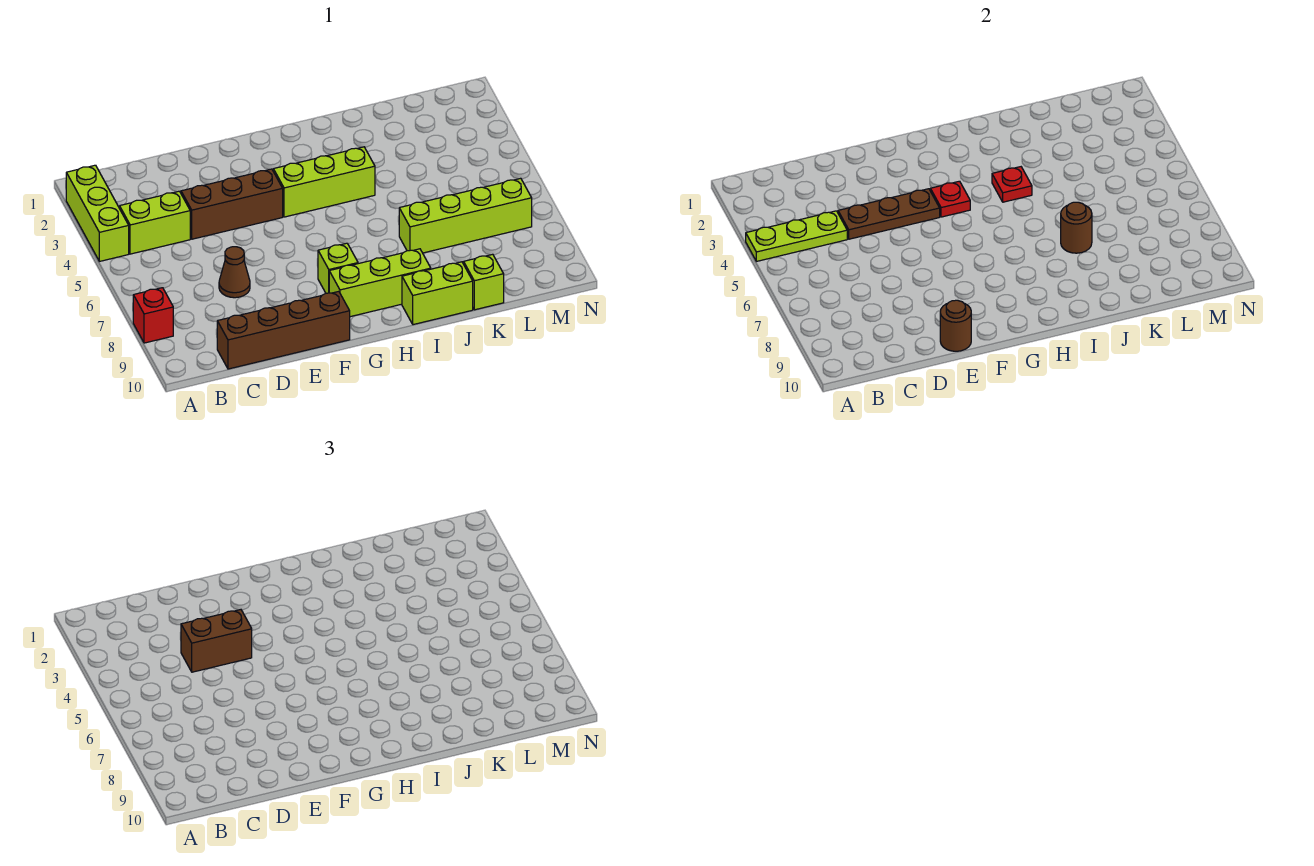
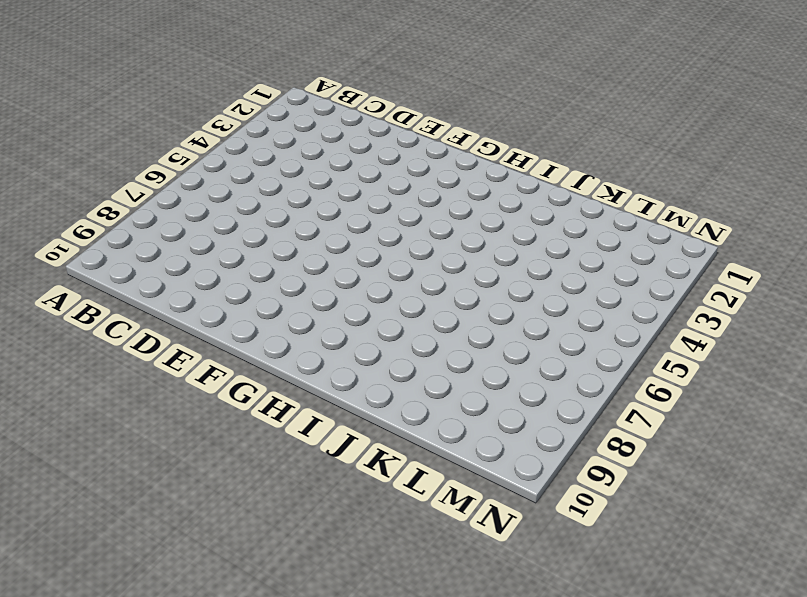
none -> lime brick A2:A4 level 1
none -> red brick A8 level 1
none -> lime brick B4:C4 level 1

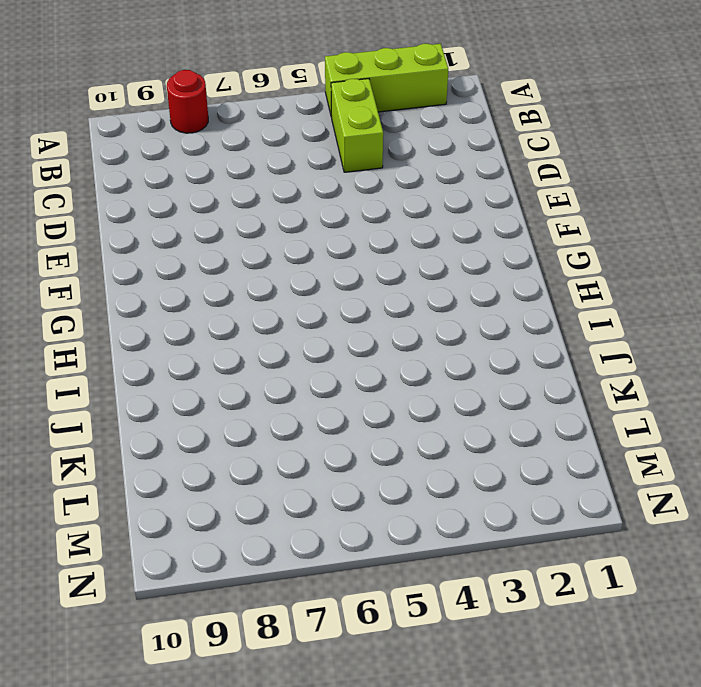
red round brick A8 level 1 -> red brick A8 level 1
none -> brown brick C10:F10 level 1
none -> brown brick D4:F4 level 1
none -> brown cone D7 level 1

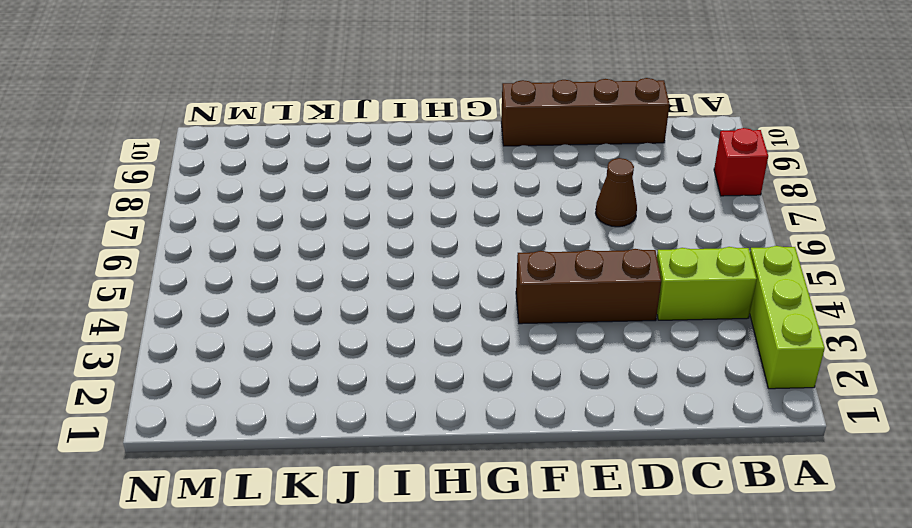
none -> lime brick G4:I4 level 1
none -> lime brick G8 level 1
none -> lime brick G9:I9 level 1

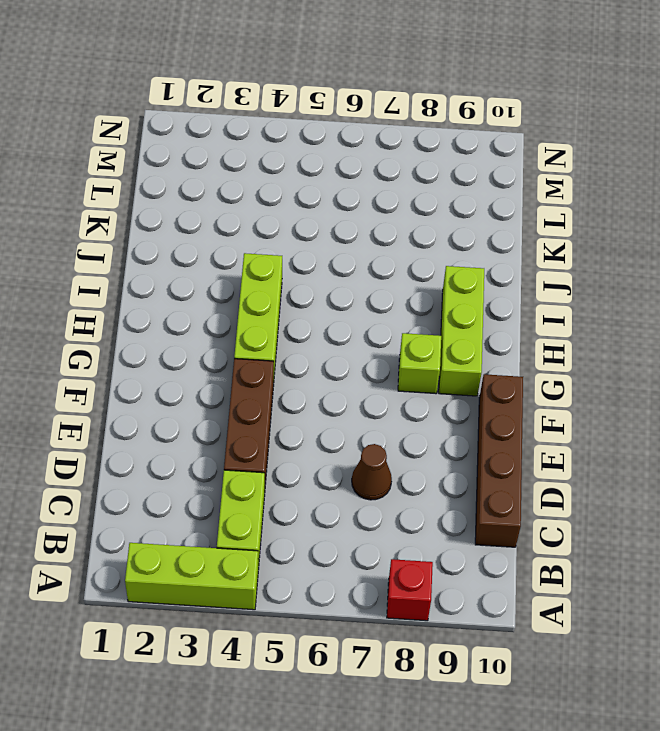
none -> lime brick I10:J10 level 1
none -> lime brick J7:M7 level 1
none -> lime brick K10 level 1

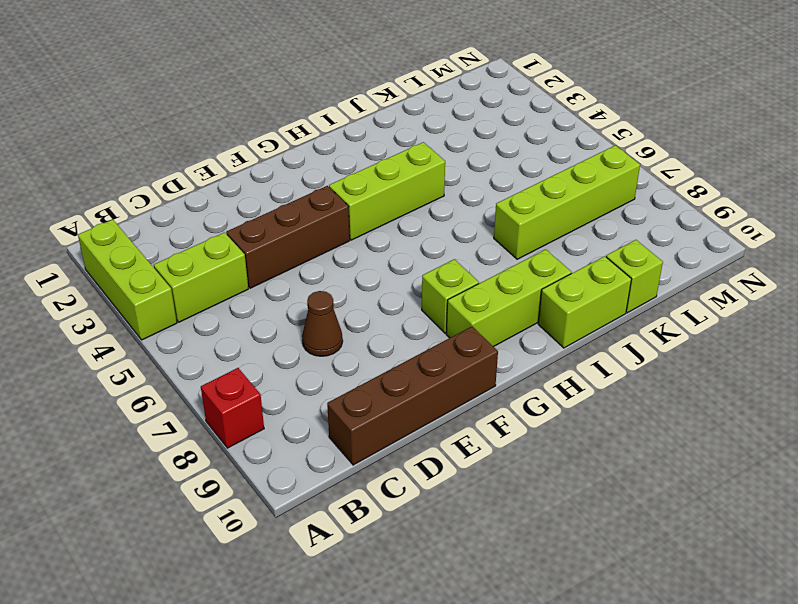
none -> lime plate A4:C4 level 2
none -> brown plate D4:F4 level 2
none -> brown round brick E10 level 2

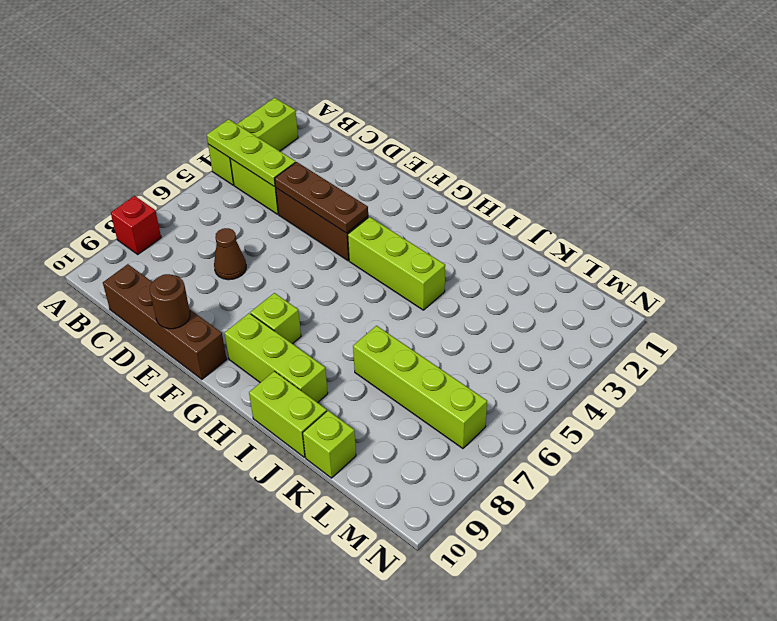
none -> red plate G4 level 2
none -> red plate I4 level 2
none -> brown round brick J7 level 2

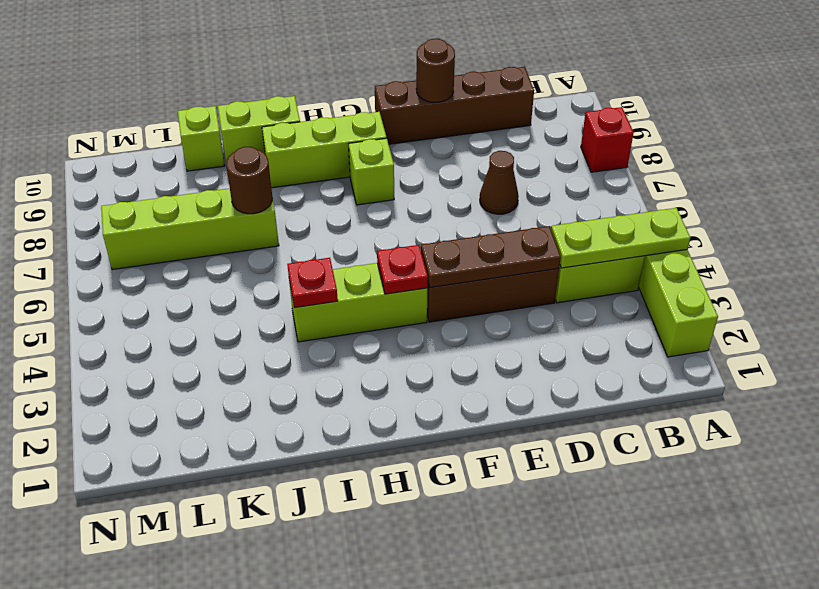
none -> brown brick D4:E4 level 3

